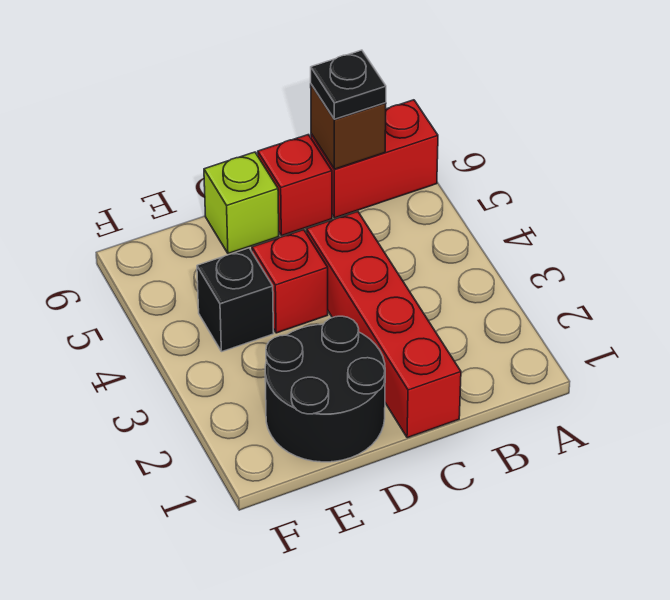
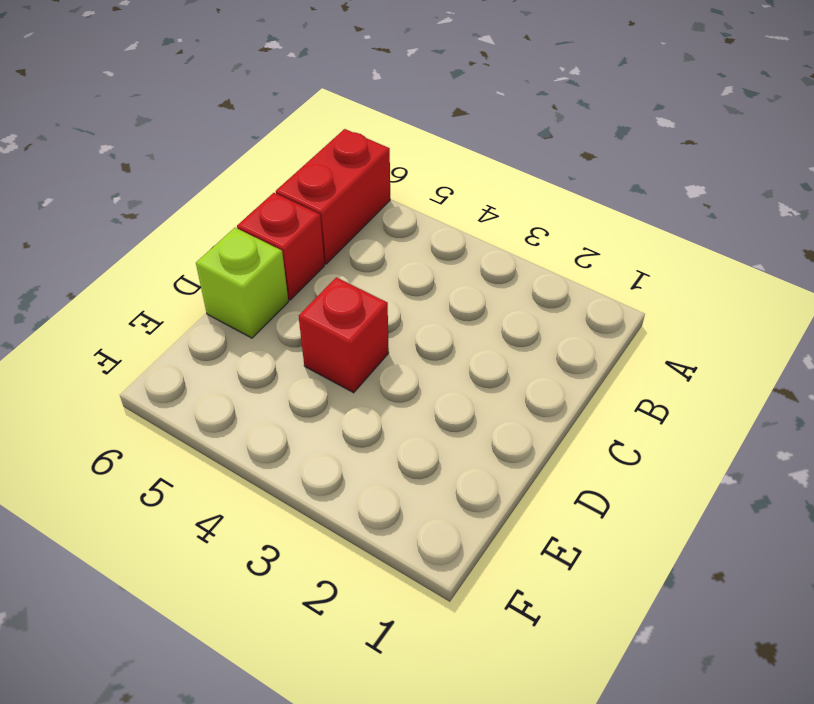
none -> red brick C1:C4 level 1
none -> black round brick D1:E2 level 1

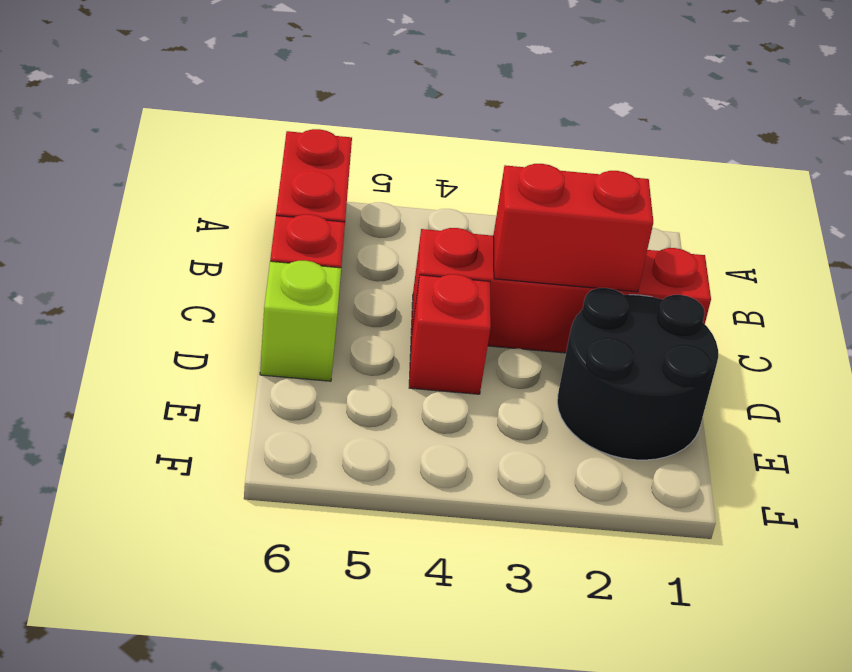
red brick C2:C3 level 2 -> none
none -> black brick E4 level 1
none -> brown brick B6 level 2

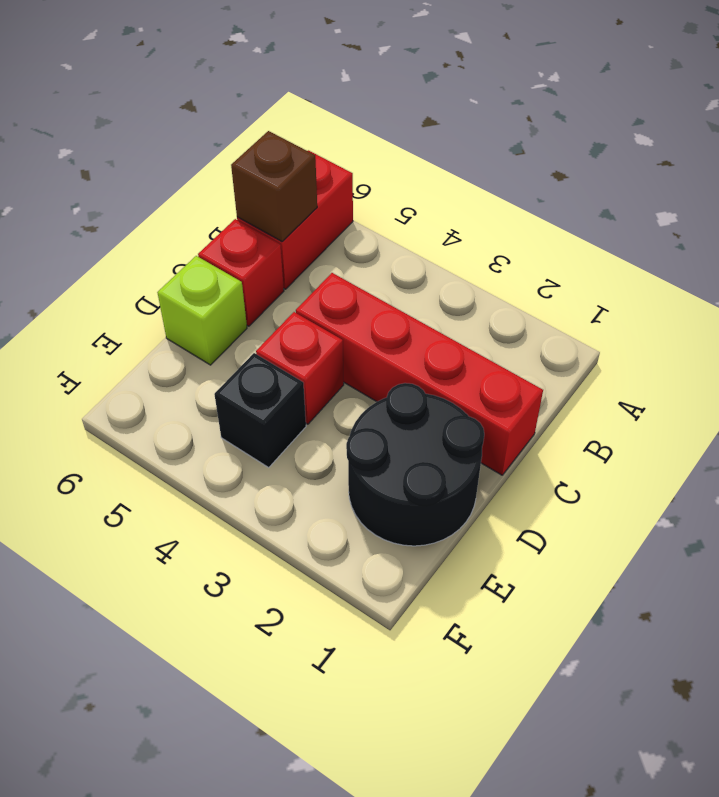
none -> black plate B6 level 3

